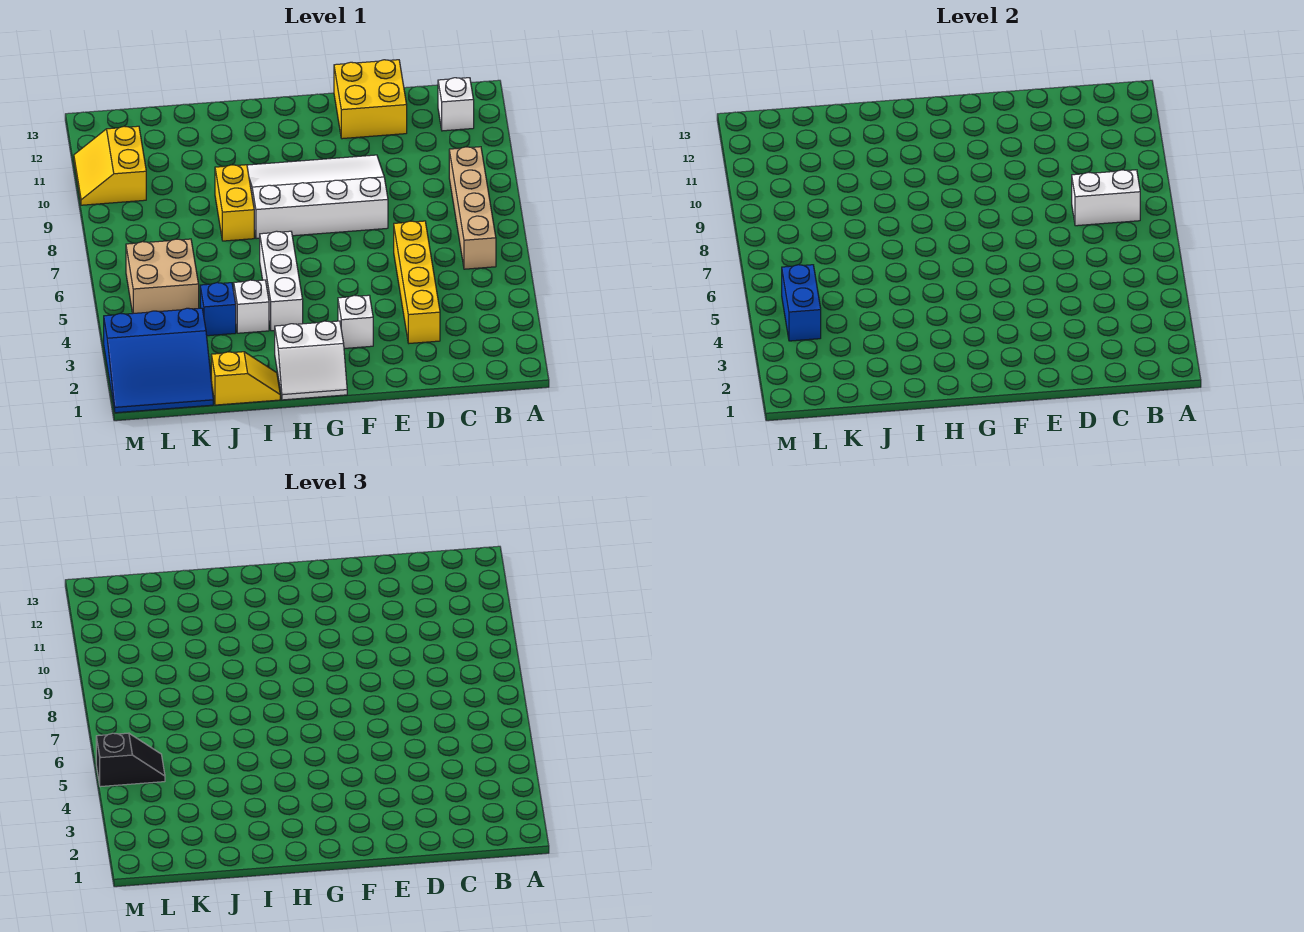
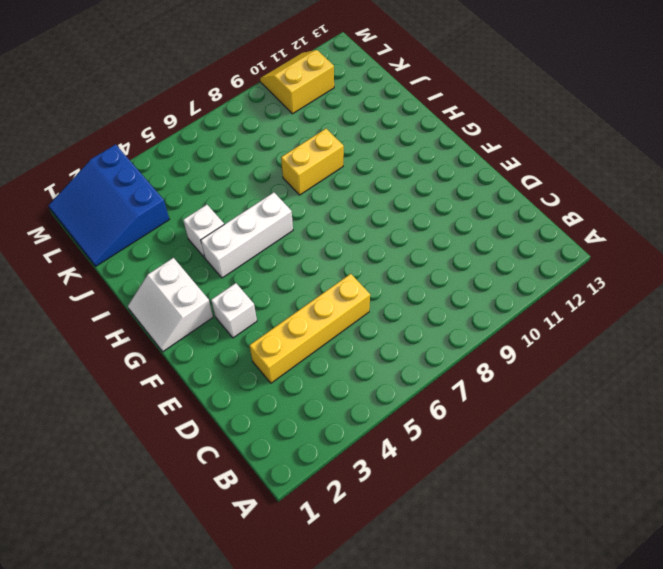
none -> tan brick B6:B9 level 1
none -> white brick B12 level 1
none -> yellow brick D12:E13 level 1

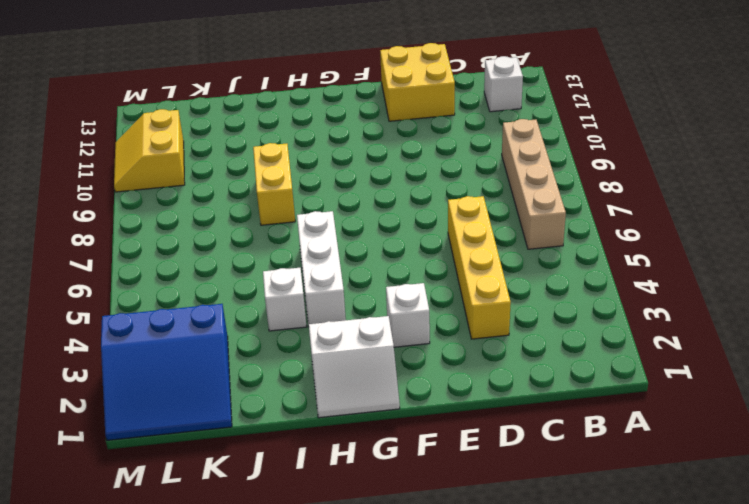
none -> white slope E8:H10 level 1 top 8
none -> yellow slope I1:J1 level 1 top J
none -> blue brick J4 level 1

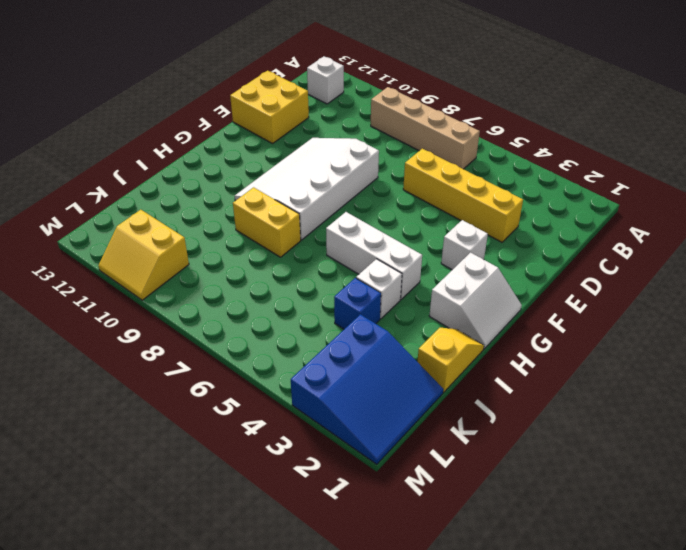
none -> tan brick K5:L6 level 1
none -> white brick B8:C8 level 2
none -> blue brick L4:L5 level 2

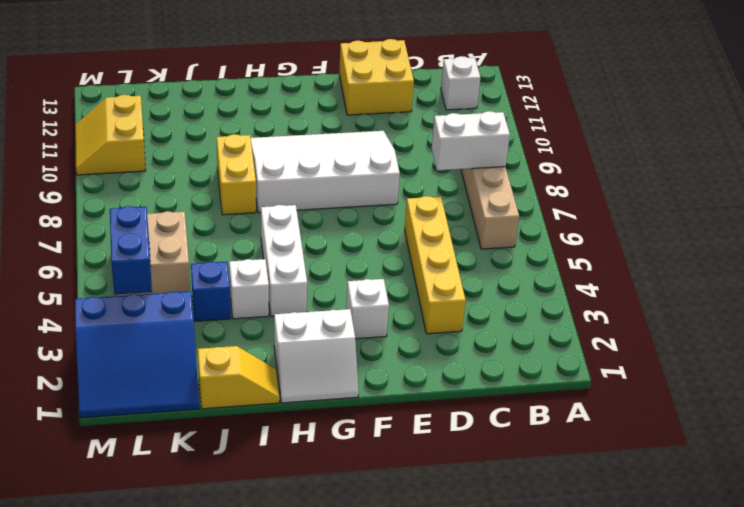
none -> black slope L5:M5 level 3 top M

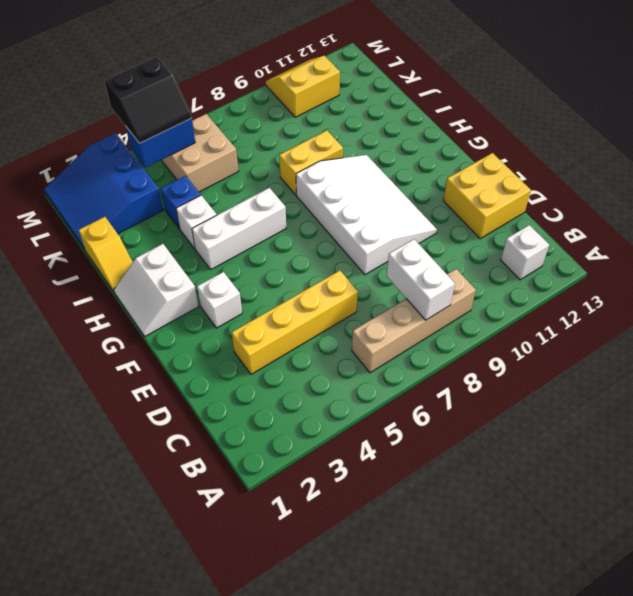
black slope L4:M5 level 3 top M -> black slope L5:M5 level 3 top M

